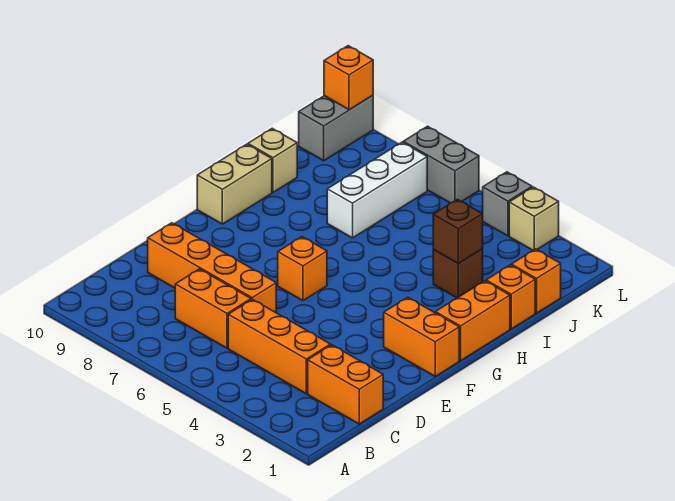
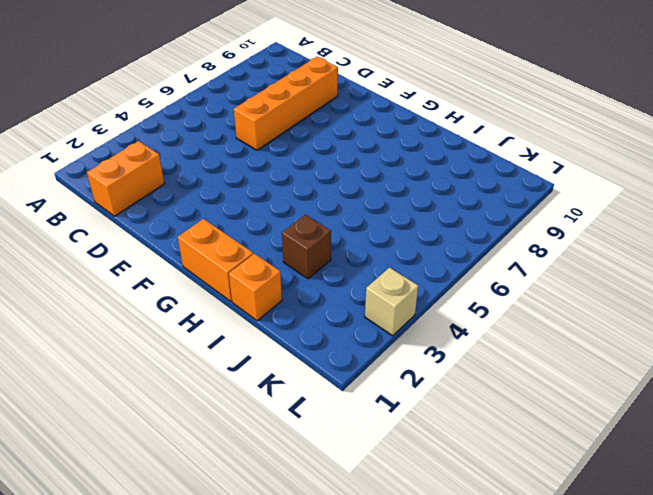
none -> orange brick C3:C5 level 1
none -> orange brick C6:C7 level 1
none -> orange brick F1:F2 level 1

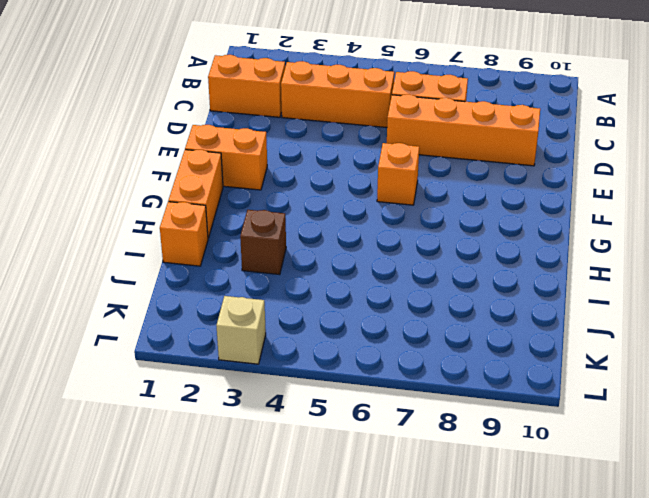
none -> tan brick G10:H10 level 1
none -> white brick I7:K7 level 1
none -> tan brick I10 level 1

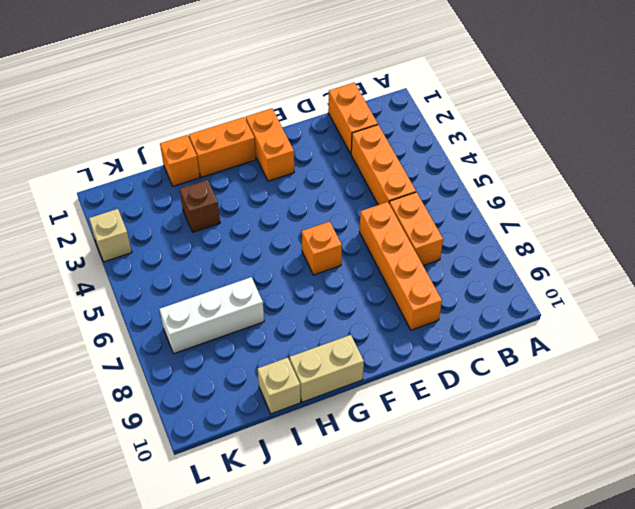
none -> orange brick J1 level 1
none -> grey brick K10:L10 level 1
none -> grey brick L4 level 1

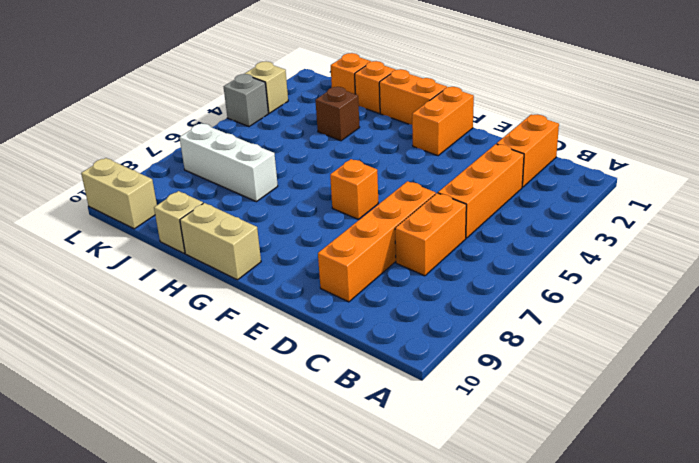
tan brick K10:L10 level 1 -> grey brick K10:L10 level 1
none -> grey brick L6:L7 level 1
none -> brown brick I3 level 2
none -> orange brick L10 level 2

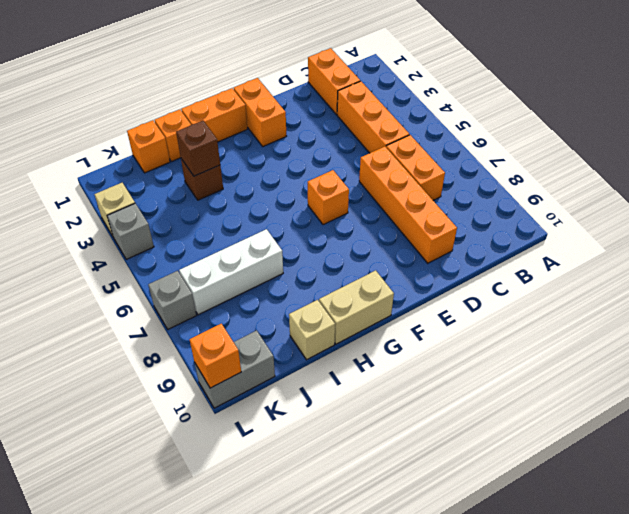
grey brick L7 level 1 -> grey brick L6:L7 level 1

